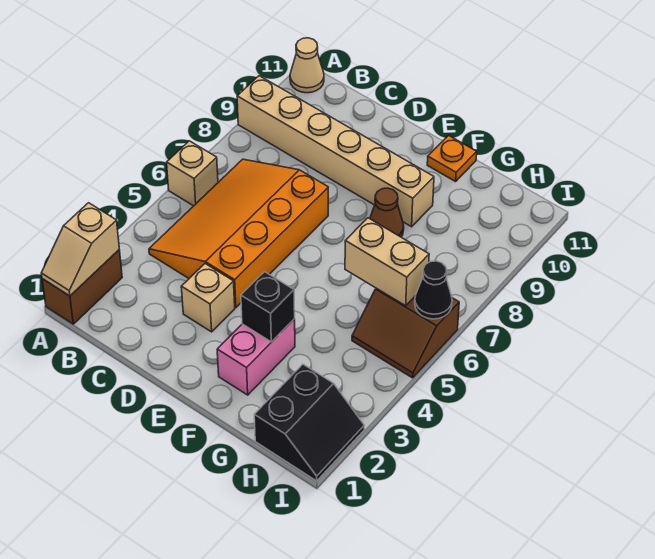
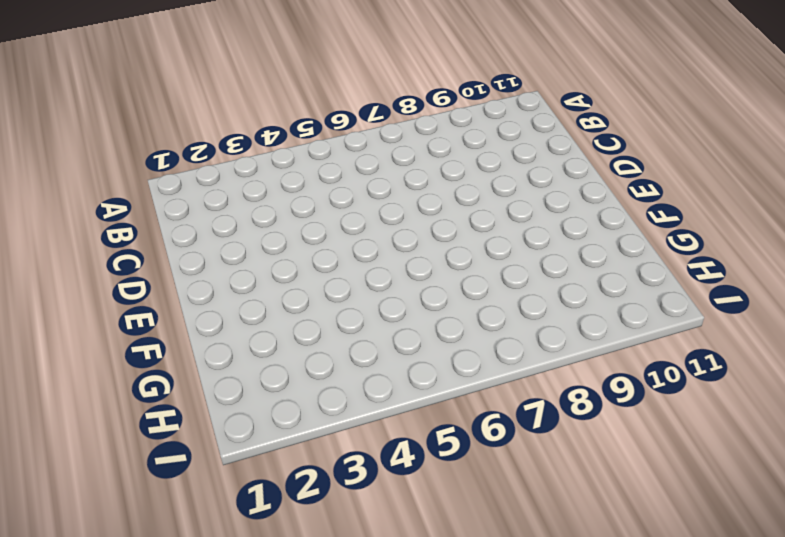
none -> brown brick A1:A2 level 1
none -> tan brick A6 level 1
none -> tan brick A9:F9 level 1

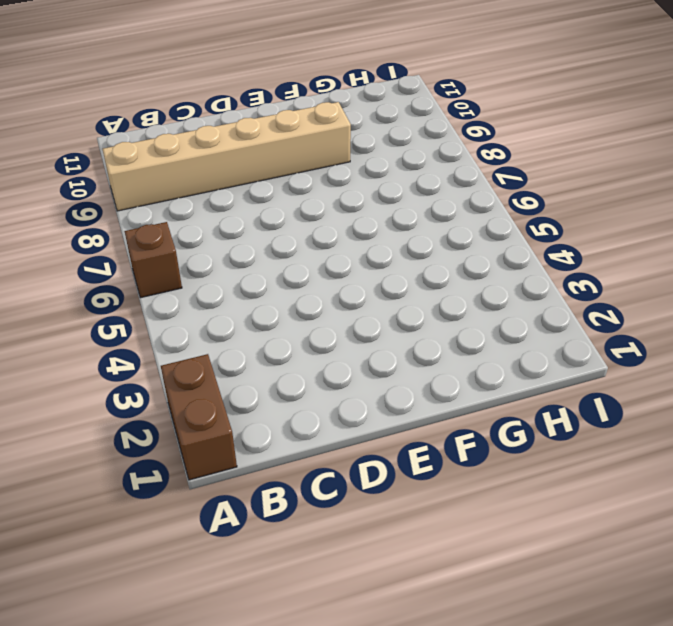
brown brick A6 level 1 -> tan brick A6 level 1
none -> tan cone A11 level 1
none -> orange slope B4:D7 level 1 top D
none -> tan brick D3 level 1

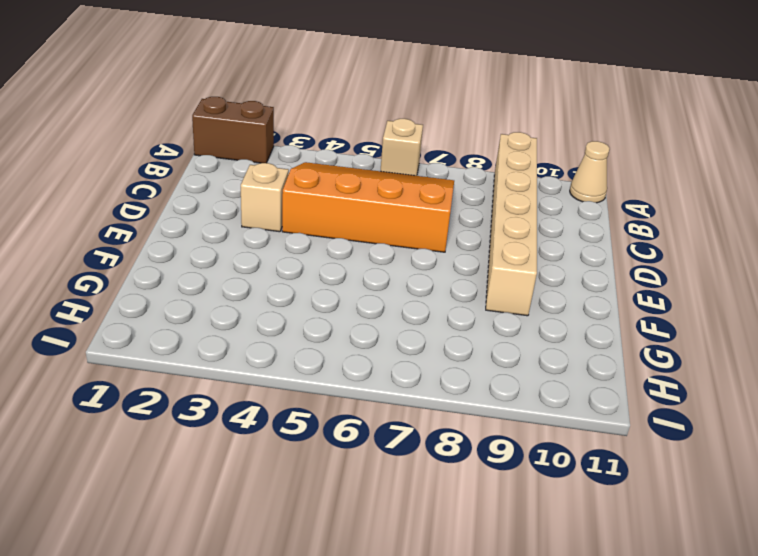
none -> pink brick F2:F3 level 1
none -> brown cone F8 level 1
none -> orange plate F11 level 1

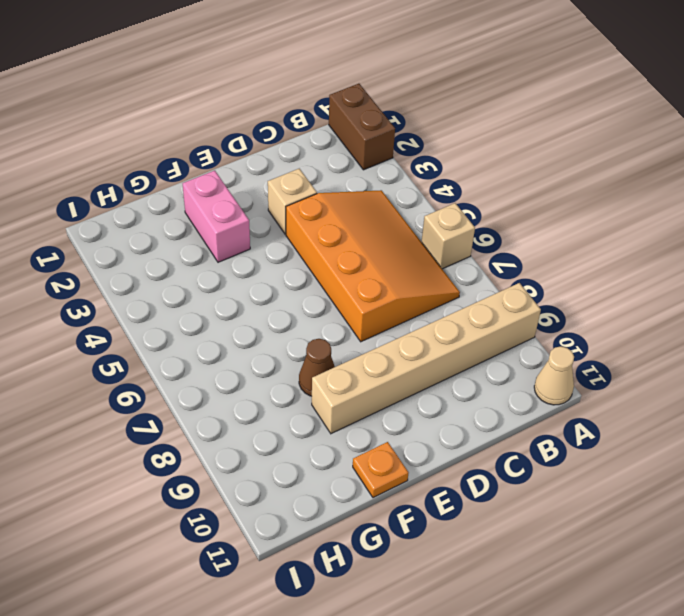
none -> black slope H1:I2 level 1 top H
none -> brown slope H5:I6 level 1 top 6
none -> tan slope A1:A2 level 2 top 2

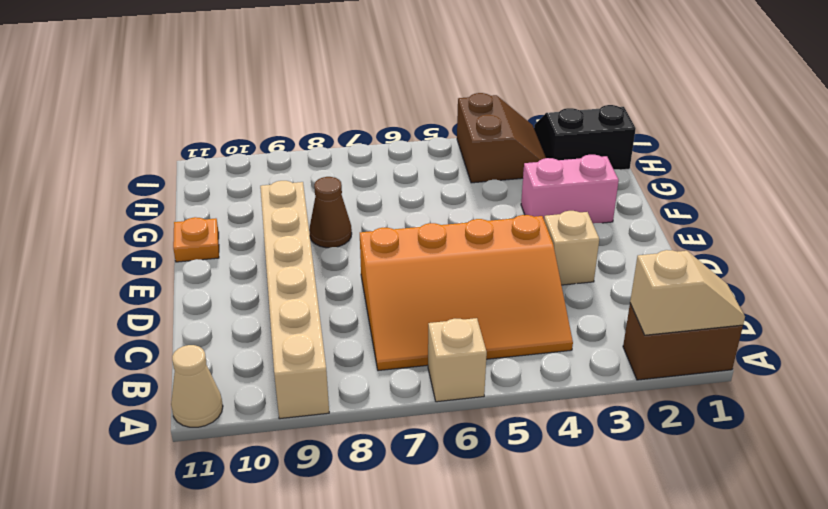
brown slope H3:I4 level 1 top 4 -> brown slope H5:I6 level 1 top 6
none -> black brick F3 level 2
none -> tan brick G6:H6 level 2
none -> black cone I6 level 2

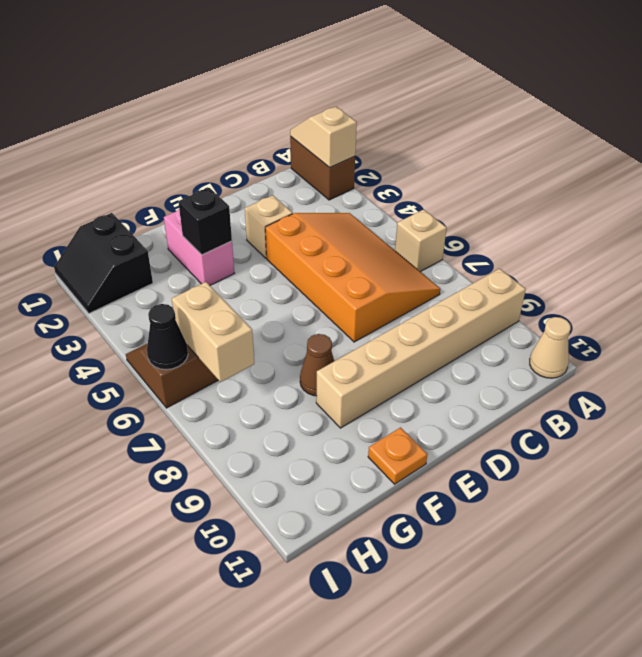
tan brick H6:H7 level 2 -> tan brick G6:H6 level 2

